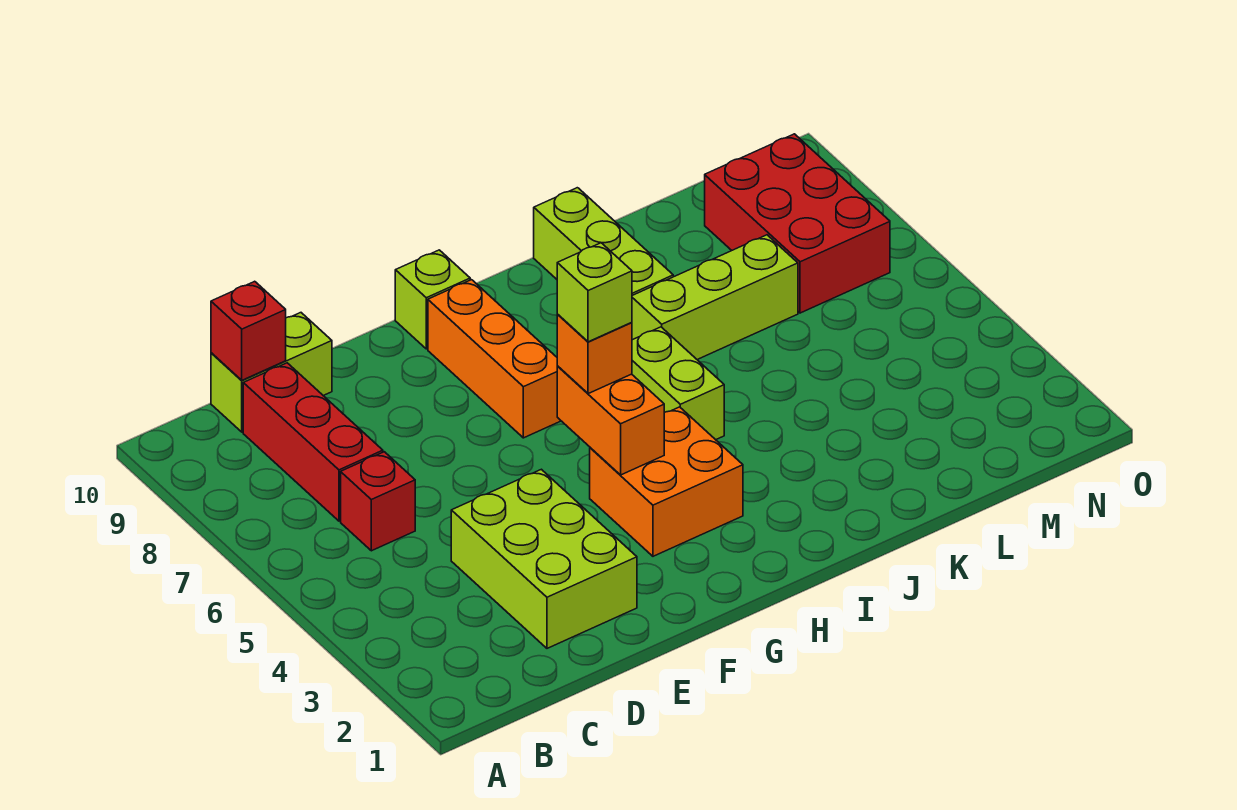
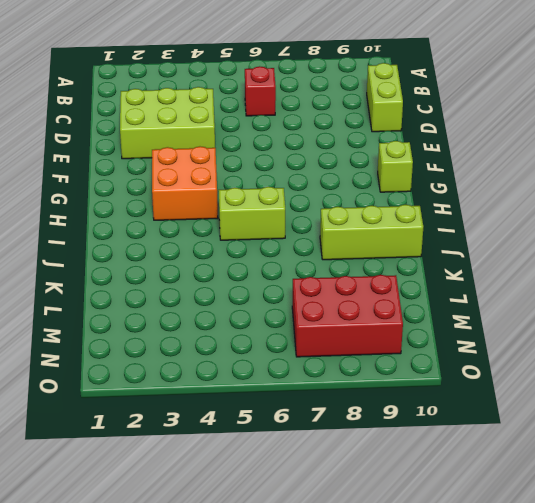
none -> red brick C7:C9 level 1
none -> orange brick G7:G9 level 1
none -> lime brick J7:L7 level 1

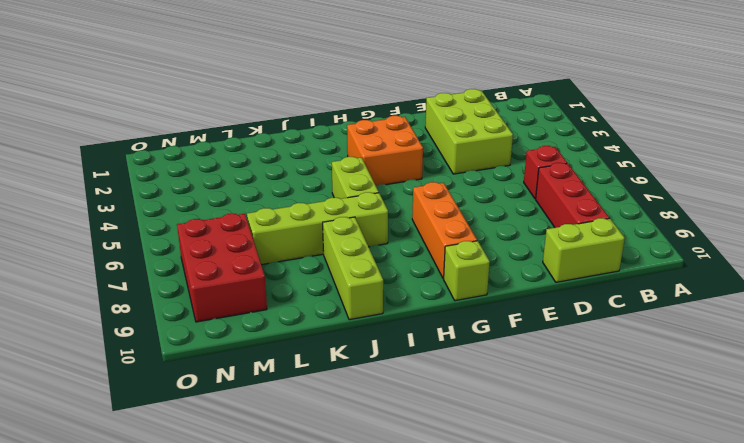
lime brick I7:L7 level 1 -> lime brick J7:L7 level 1
none -> red brick C10 level 2
none -> orange brick G4:G5 level 2
none -> orange brick G5 level 3

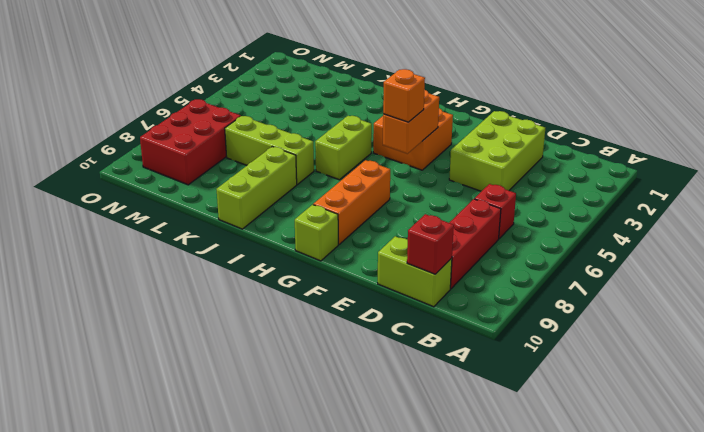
none -> lime brick G5 level 4

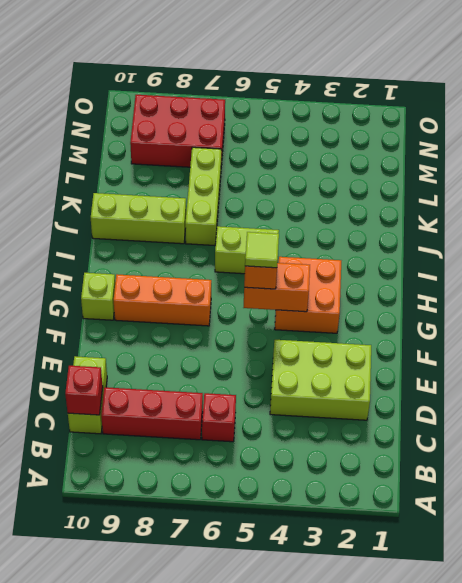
lime tile G5 level 4 -> lime brick G5 level 4

